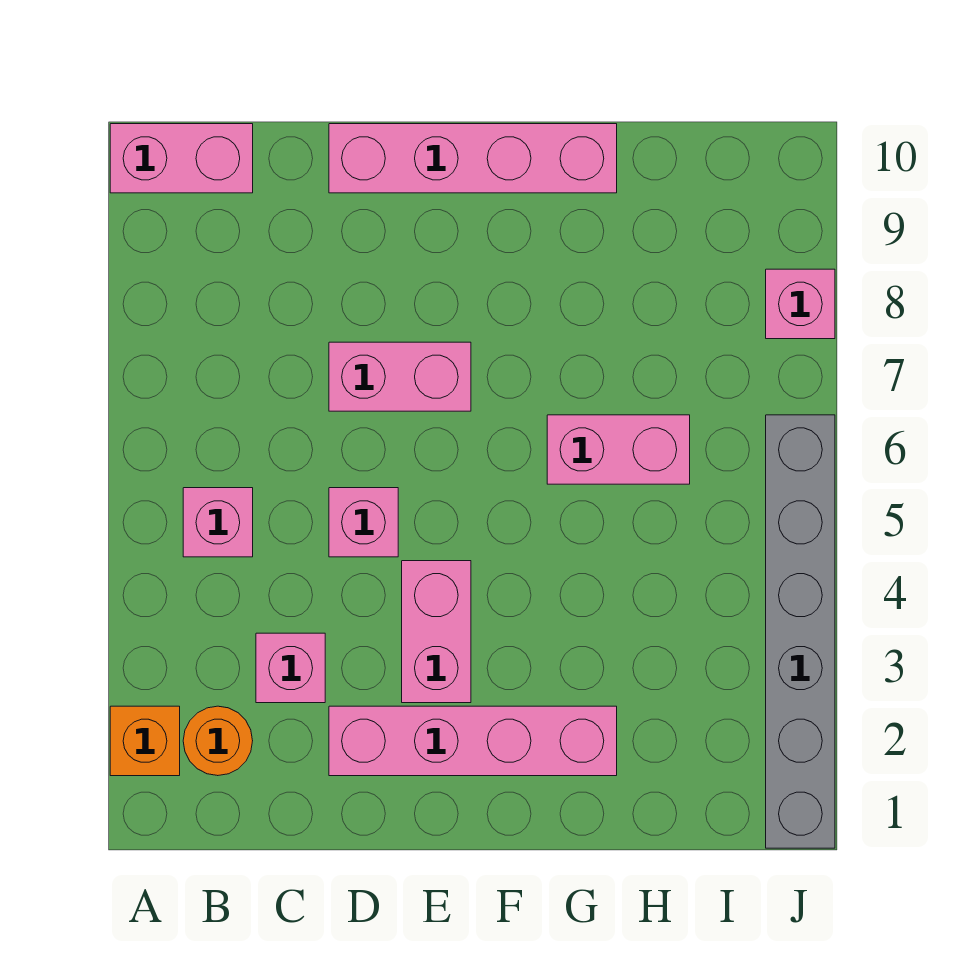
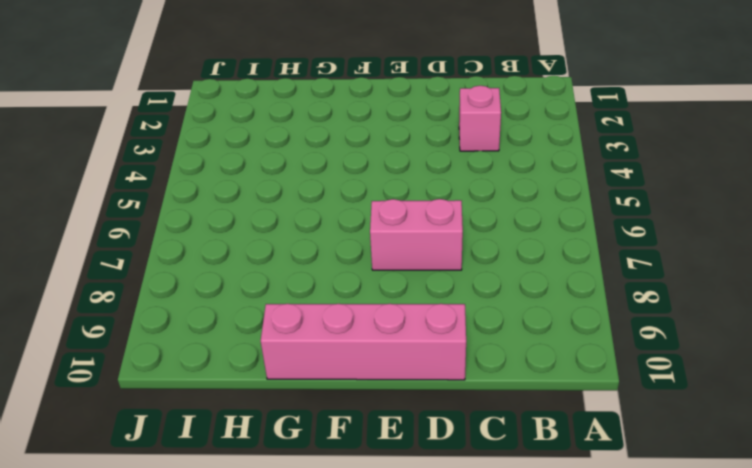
none -> orange brick A2 level 1
none -> pink brick A10:B10 level 1
none -> orange round brick B2 level 1

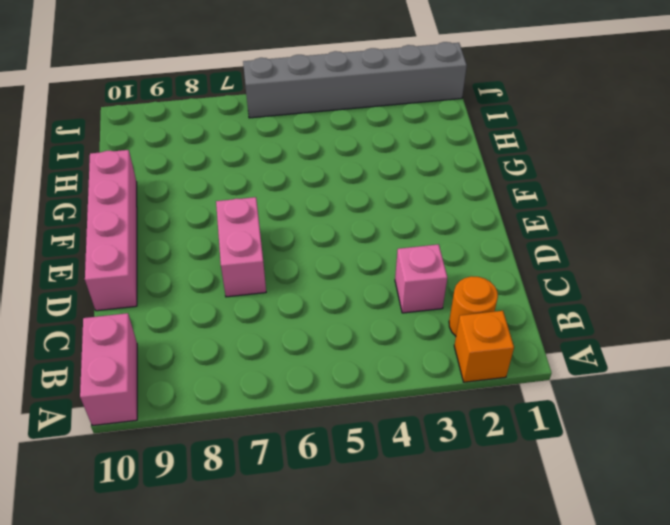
none -> pink brick B5 level 1
none -> pink brick D2:G2 level 1
none -> pink brick D5 level 1

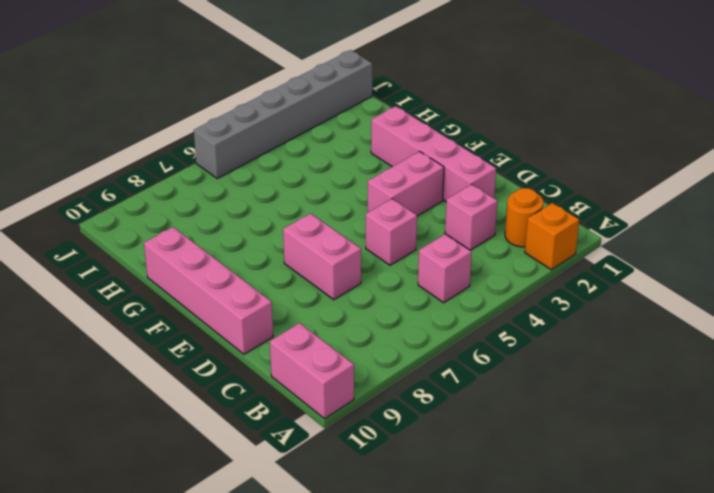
none -> pink brick G6:H6 level 1
none -> pink brick J8 level 1

